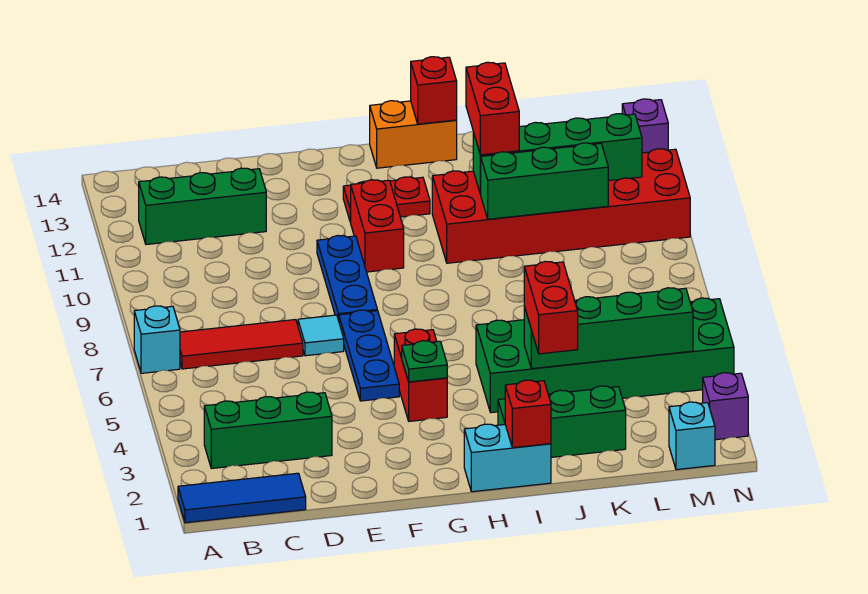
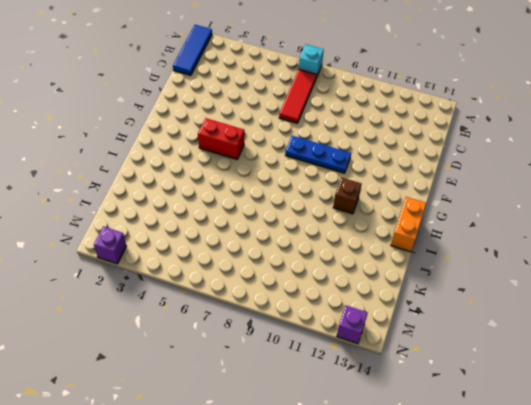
brown brick H11 level 1 -> none
none -> green brick B3:D3 level 1
none -> green brick B12:D12 level 1
none -> cyan tile E7 level 1

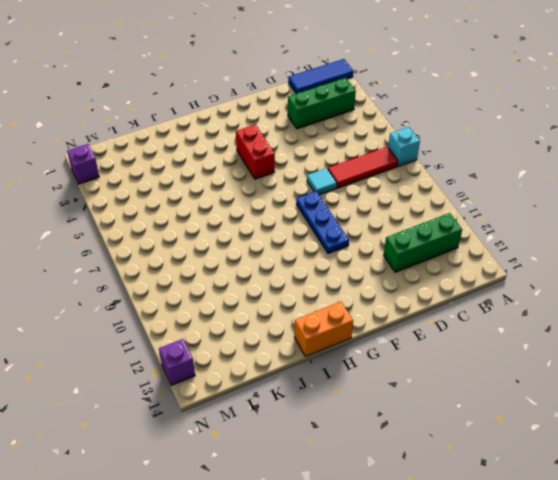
none -> blue plate F5:F7 level 1
none -> red brick G10:G11 level 1
none -> red plate G12:H12 level 1

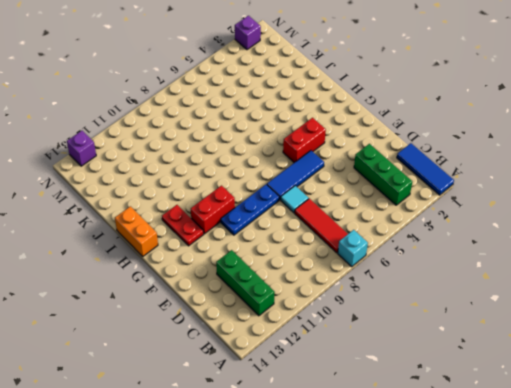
blue tile F5:F7 level 1 -> blue plate F5:F7 level 1
none -> cyan brick H1:I1 level 1
none -> green brick I2:K2 level 1
none -> green brick I4:N5 level 1

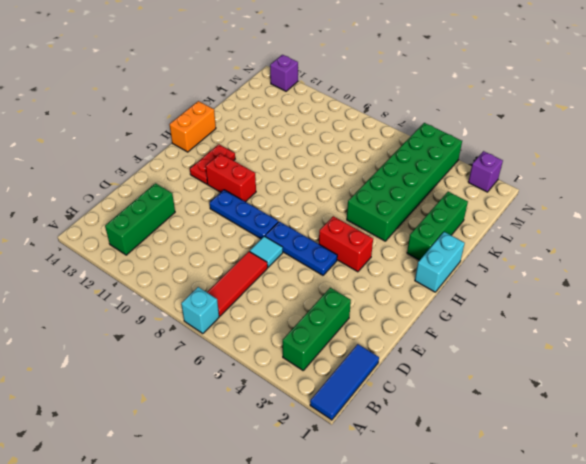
none -> red brick I10:N11 level 1
none -> cyan brick M1 level 1
none -> green plate G4 level 2

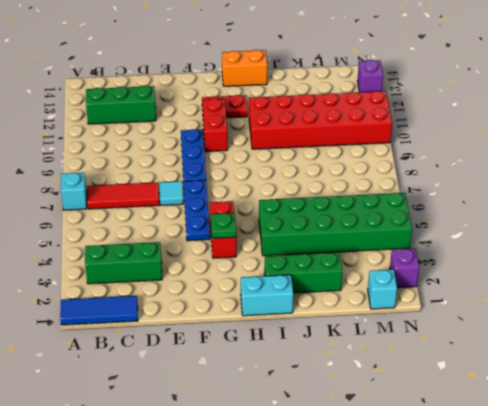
none -> red brick I1 level 2
none -> red brick I14 level 2
none -> green brick J4:M4 level 2

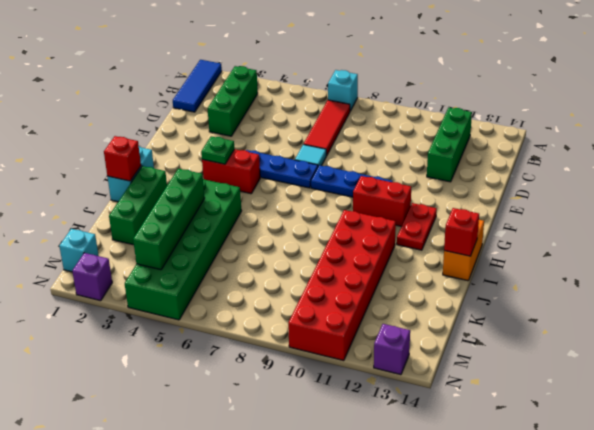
none -> green brick J10:L10 level 2
none -> green brick J11:M11 level 2
none -> red brick J3:J4 level 3

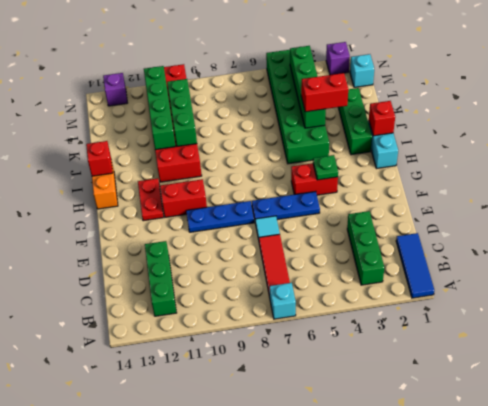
none -> red brick J11:J12 level 3

